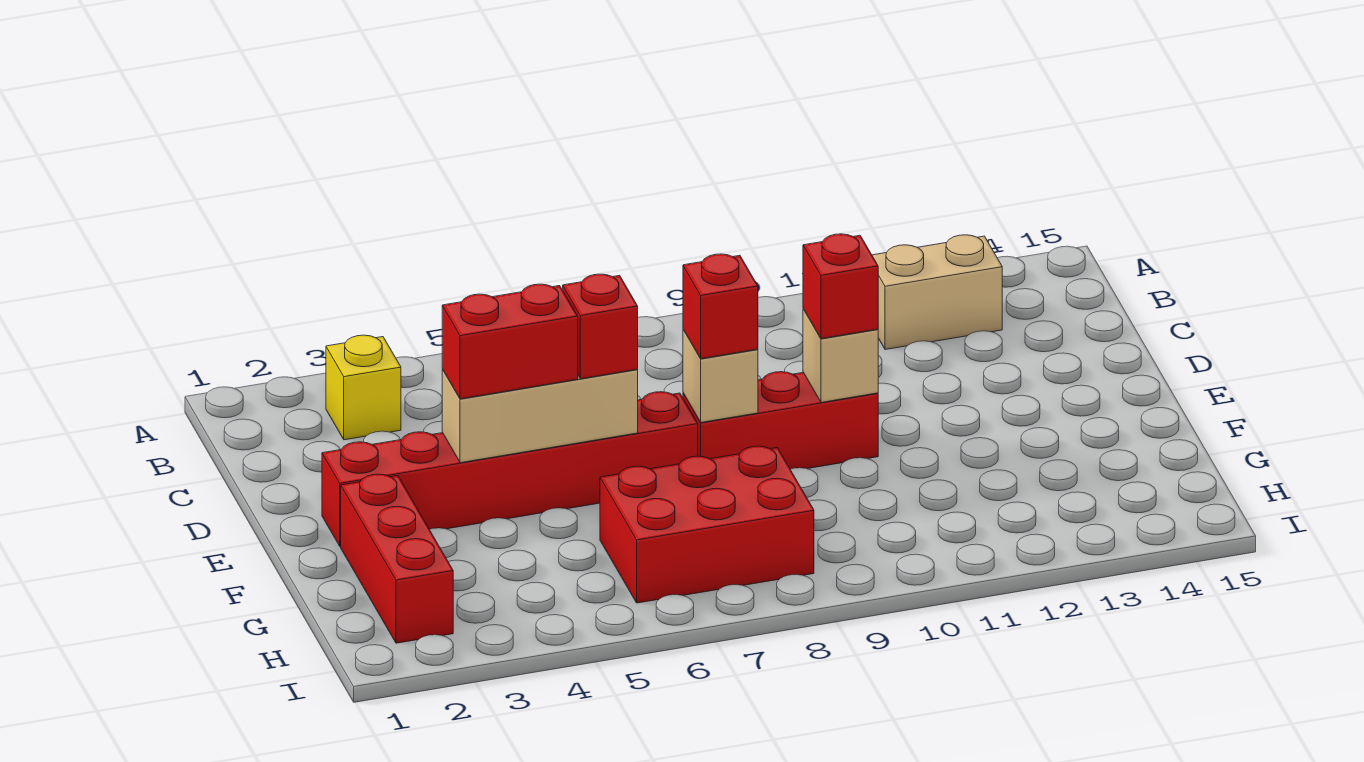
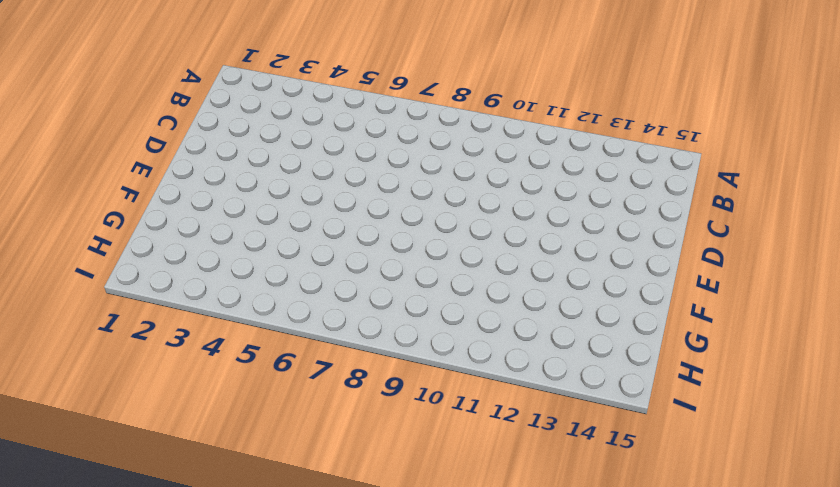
none -> yellow brick B3 level 1
none -> tan brick B12:B13 level 1
none -> red brick E2:E7 level 1

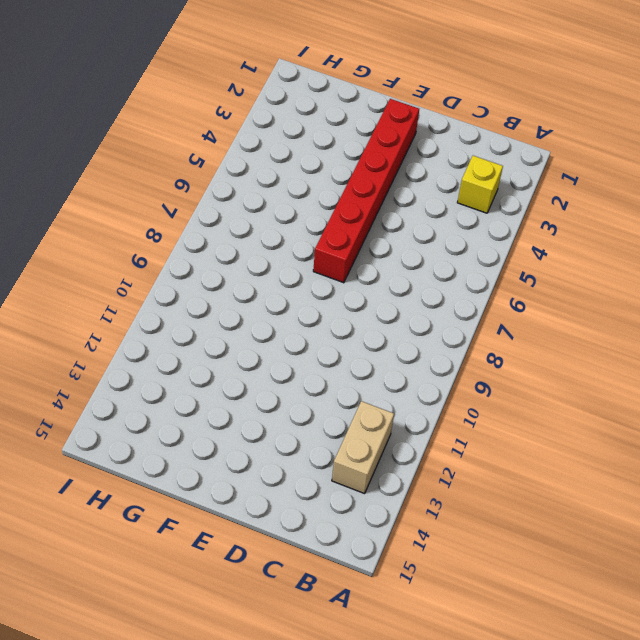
none -> red brick E8:E10 level 1
none -> red brick F2:H2 level 1
none -> red brick G6:H8 level 1

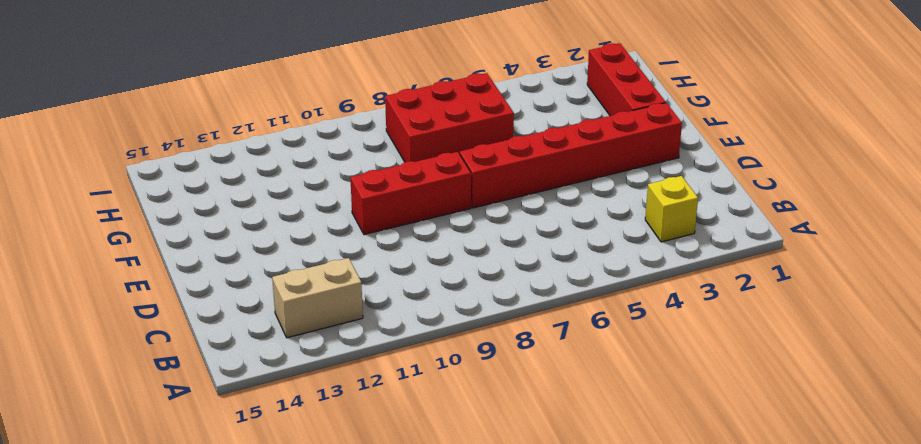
none -> tan brick E4:E6 level 2
none -> tan brick E8 level 2
none -> tan brick E10 level 2

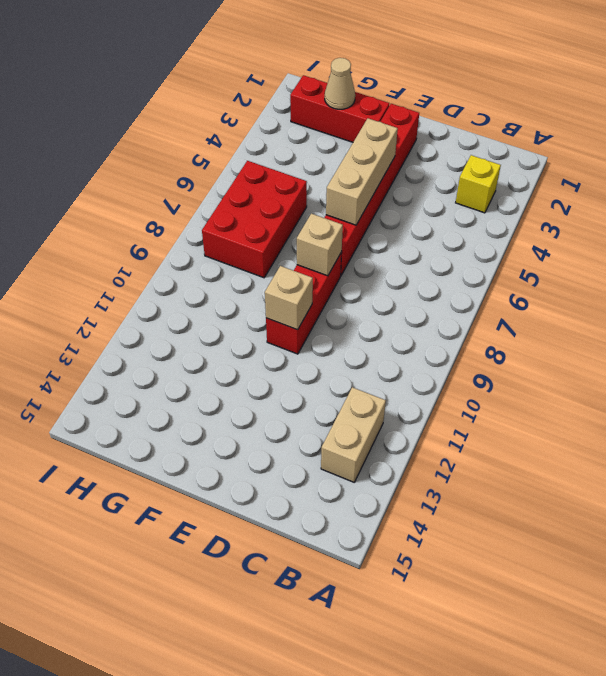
tan cone G2 level 2 -> none
none -> red brick E4:E5 level 3
none -> red brick E6 level 3
none -> red brick E8 level 3

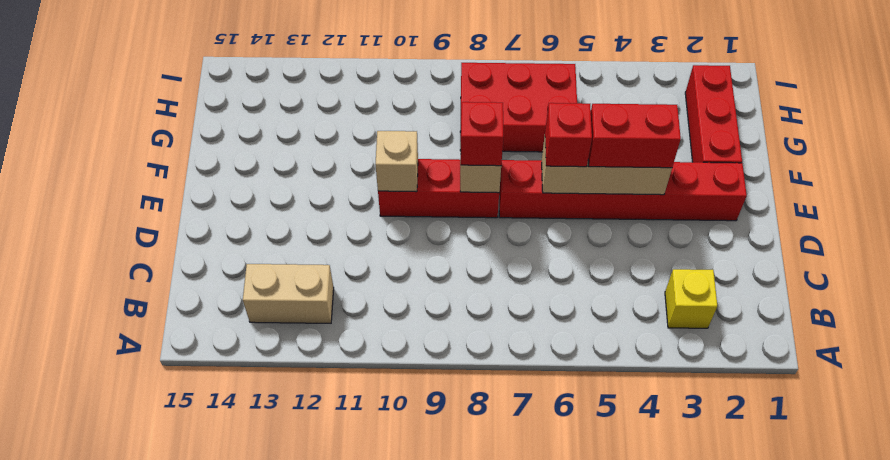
none -> red brick E10 level 3

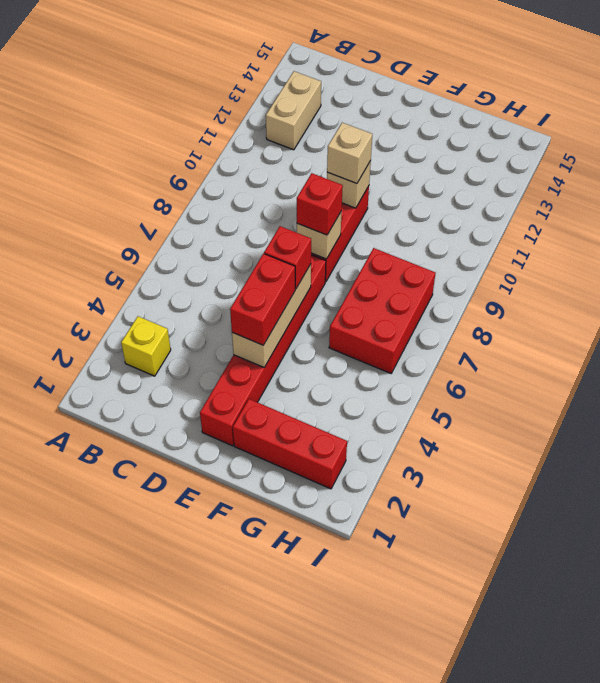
tan brick E10 level 3 -> red brick E10 level 3

